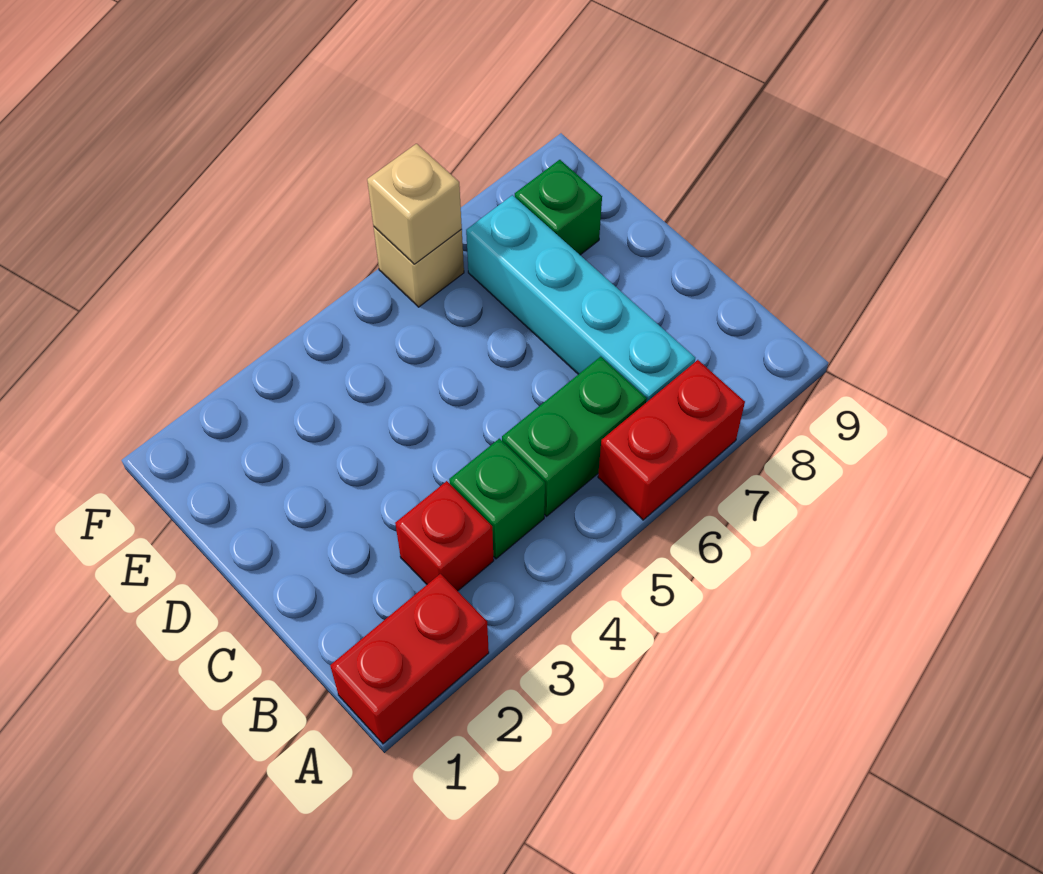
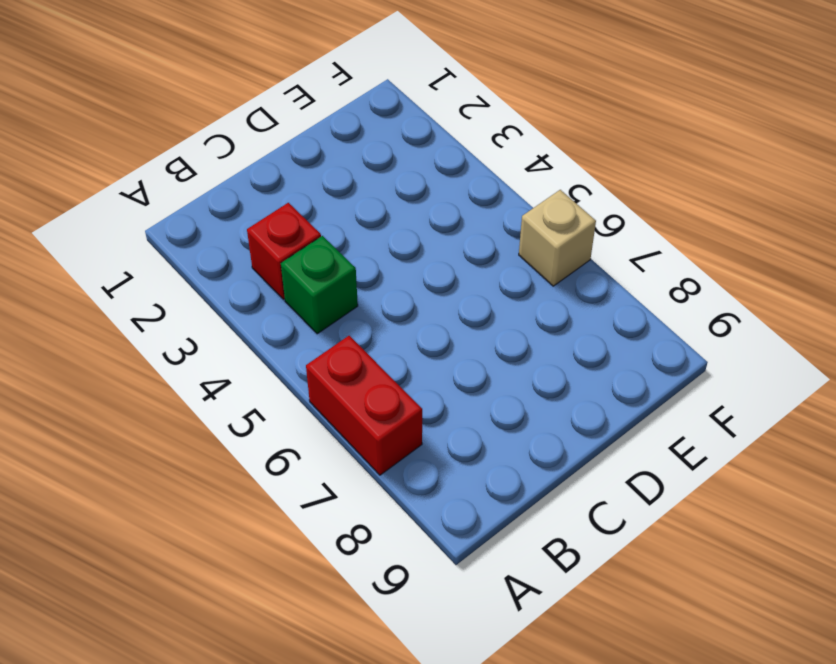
none -> red brick A1:A2 level 1
none -> green brick B5:B6 level 1

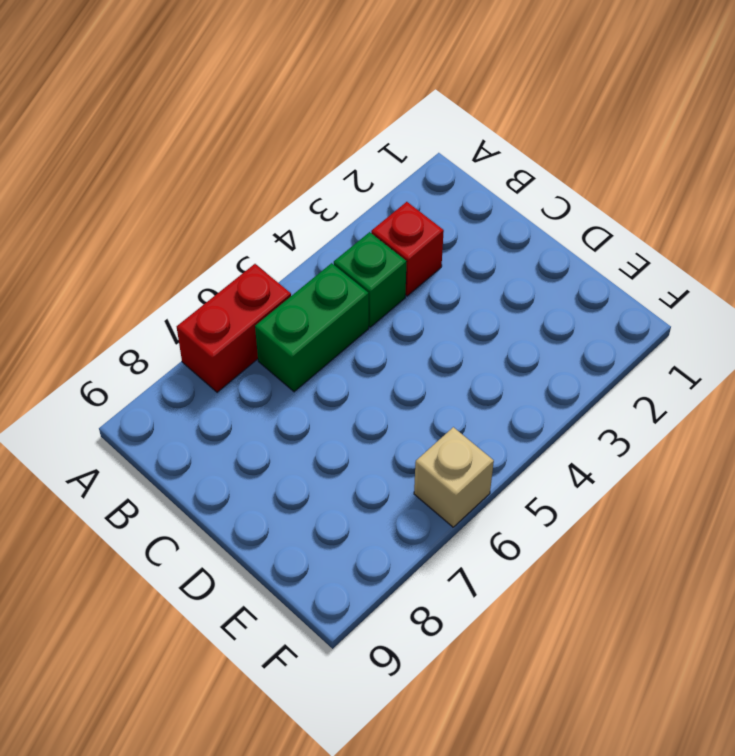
none -> red brick A1:A2 level 1
none -> cyan brick B7:E7 level 1

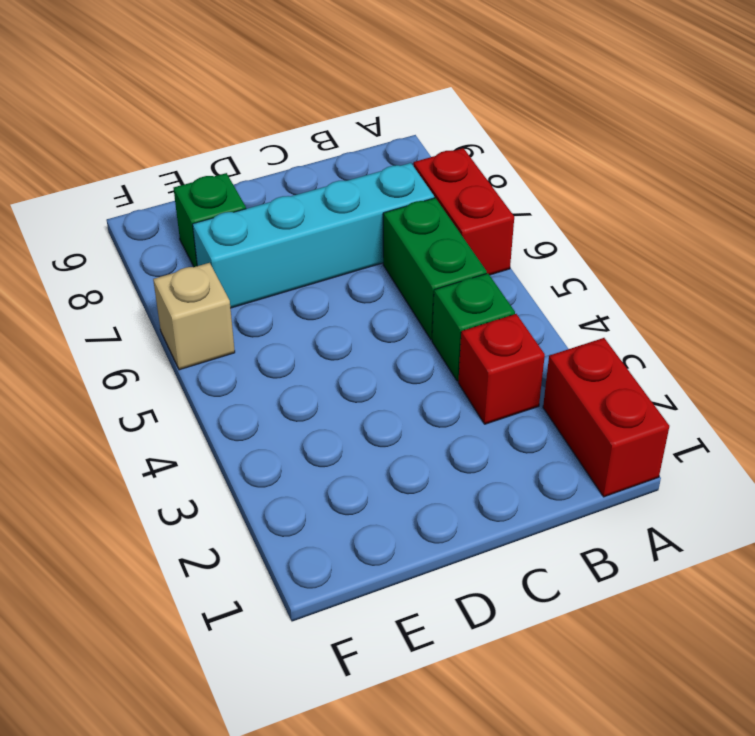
none -> tan brick F6 level 2

